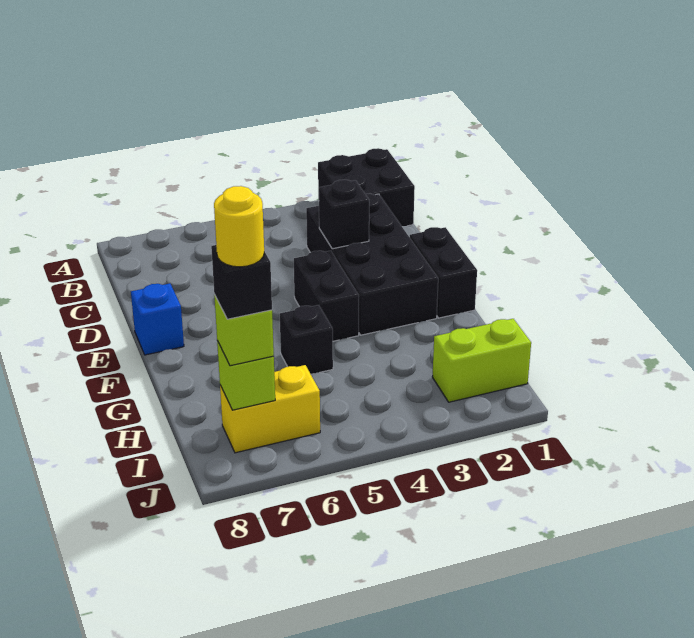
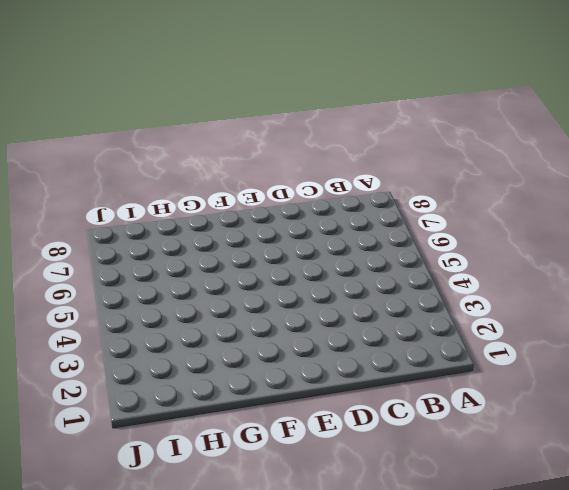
none -> black brick A1:B2 level 1
none -> black brick C2:F3 level 1
none -> black brick E1:F1 level 1

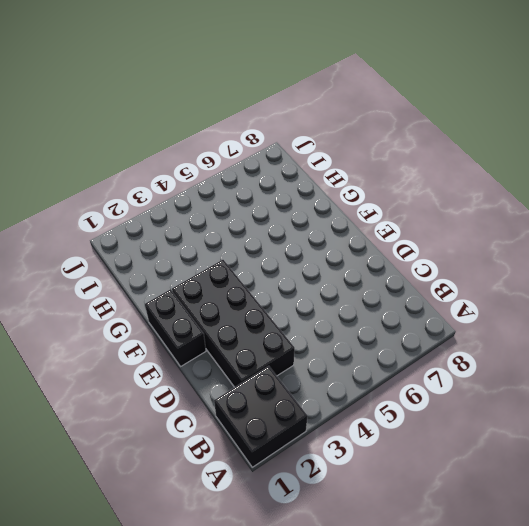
none -> black brick E4:F4 level 1
none -> blue brick E8 level 1
none -> black brick G5 level 1

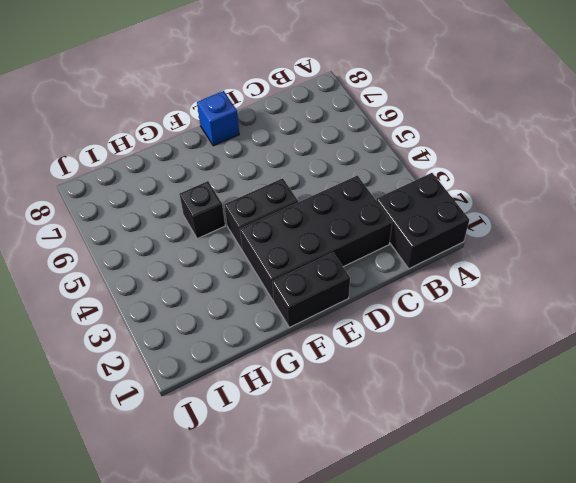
none -> lime brick I1:I2 level 1
none -> yellow brick I6:I7 level 1
none -> black brick D3 level 2

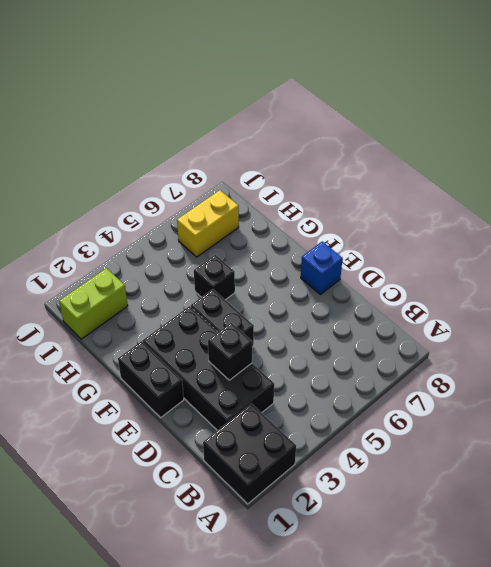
none -> lime brick I7 level 2
none -> lime brick I7 level 3
none -> black brick I7 level 4

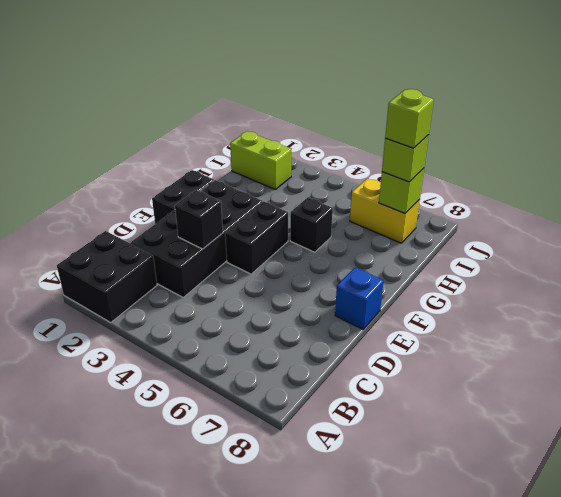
lime brick I7 level 4 -> black brick I7 level 4
none -> yellow round brick I7 level 5

